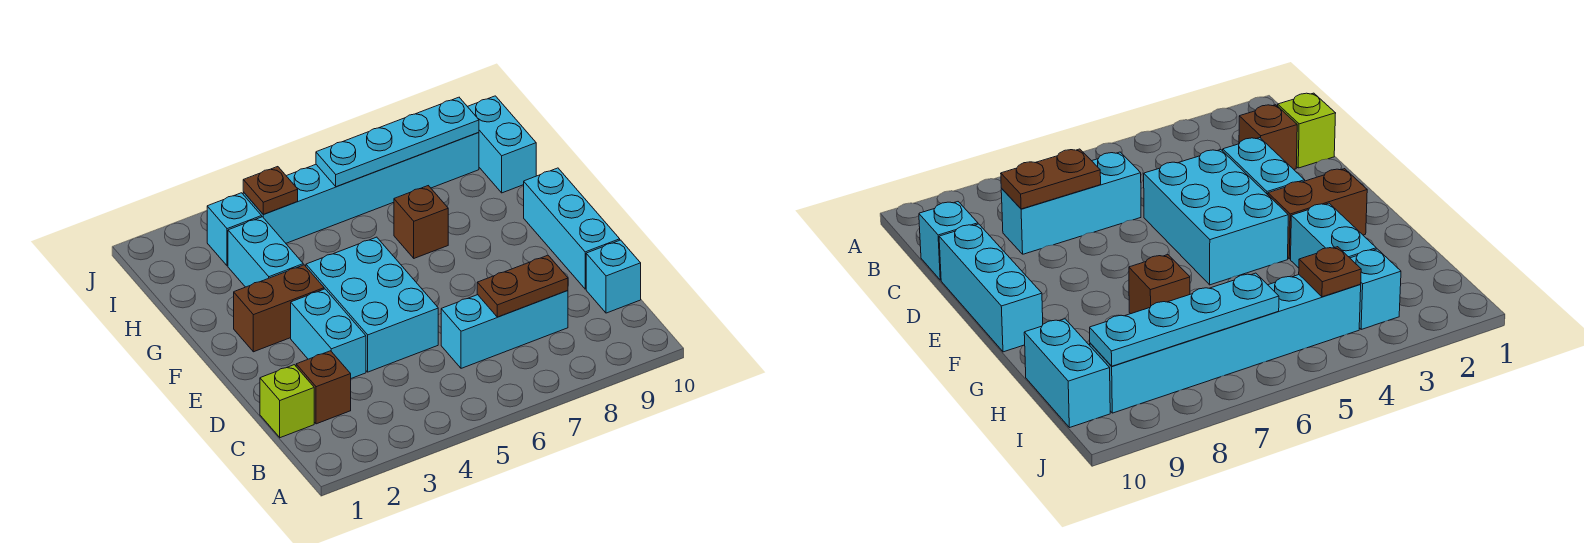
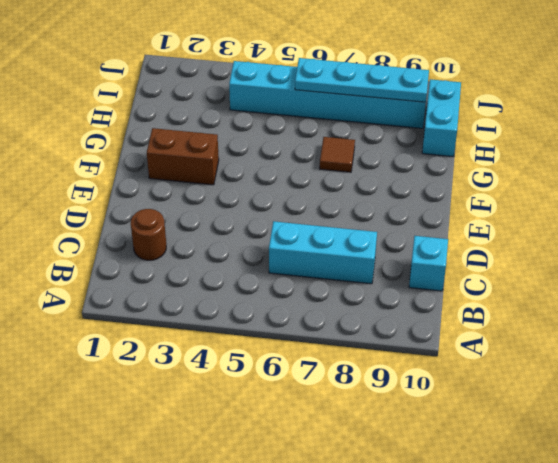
brown round brick C2 level 1 -> brown brick C2 level 1
brown tile G7 level 1 -> brown brick G7 level 1
none -> lime brick C1 level 1
none -> cyan brick D3:E3 level 1
none -> cyan brick D4:F5 level 1

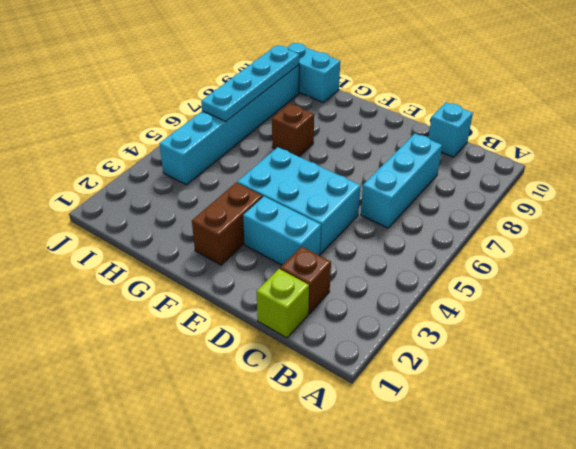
none -> cyan brick D10:F10 level 1
none -> cyan brick G3:H3 level 1
none -> cyan brick I3 level 1

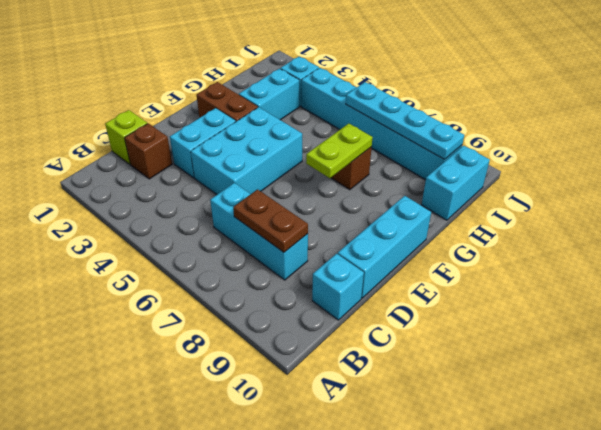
lime plate F7:G7 level 2 -> none
none -> brown plate I4 level 2

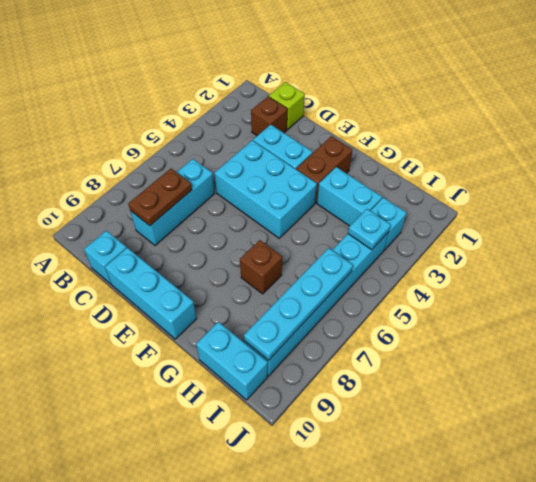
cyan plate I4 level 2 -> brown plate I4 level 2

